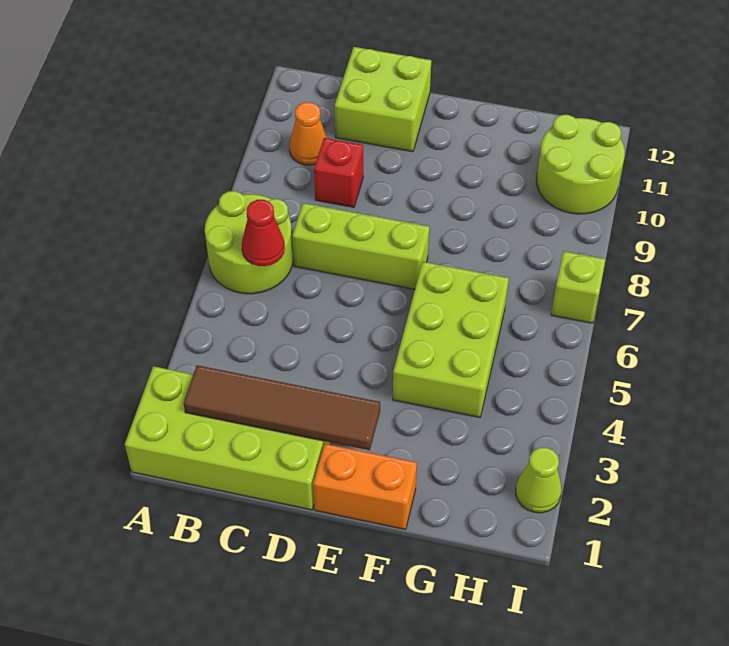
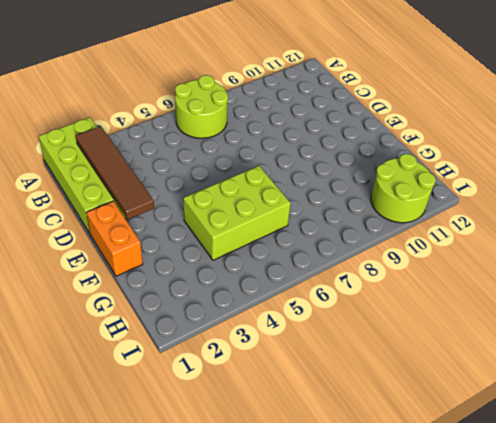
none -> orange cone B10 level 1
none -> lime brick C7:E7 level 1
none -> red brick C9 level 1

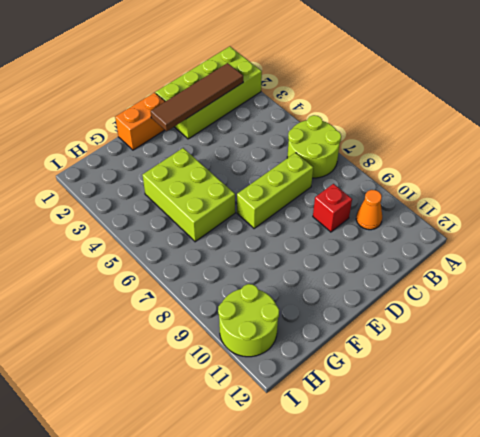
none -> lime brick C11:D12 level 1
none -> lime cone I2 level 1
none -> lime brick I7 level 1

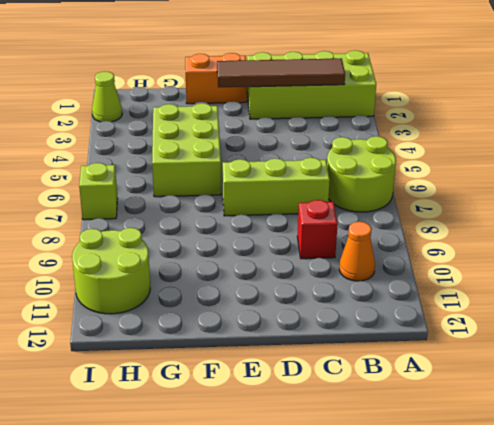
none -> lime brick C11:D12 level 1
none -> red cone B6 level 2

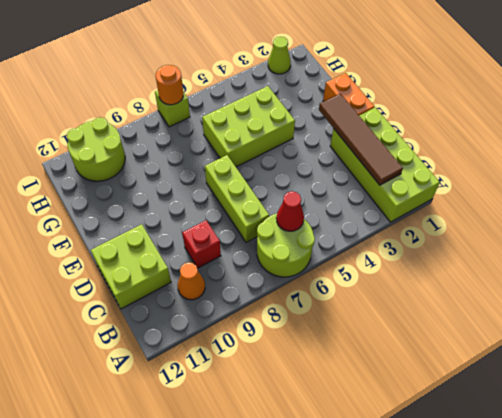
orange round brick I7 level 2 -> none

